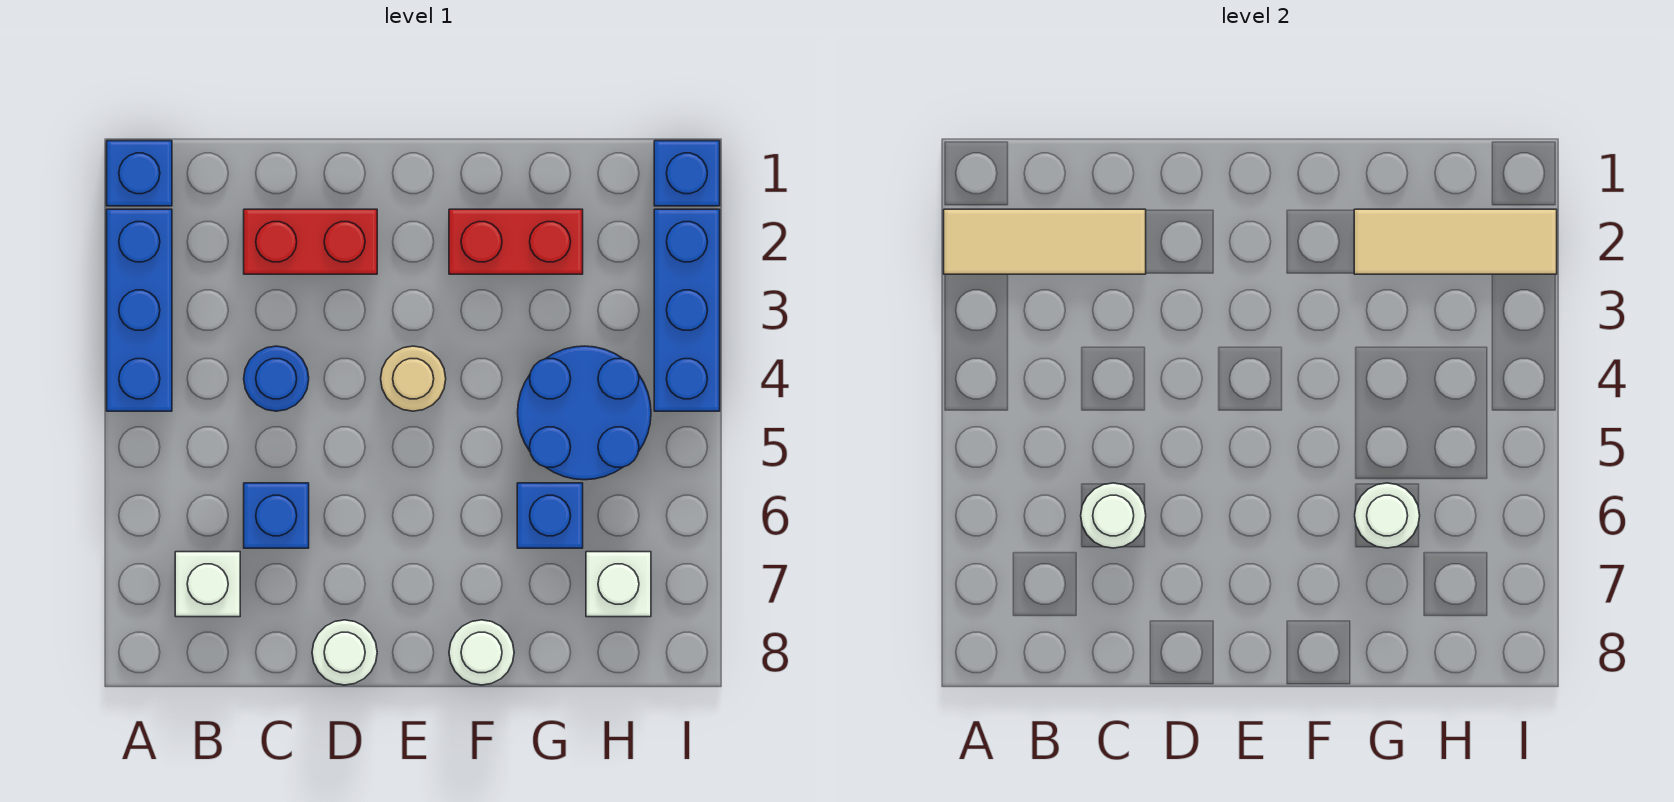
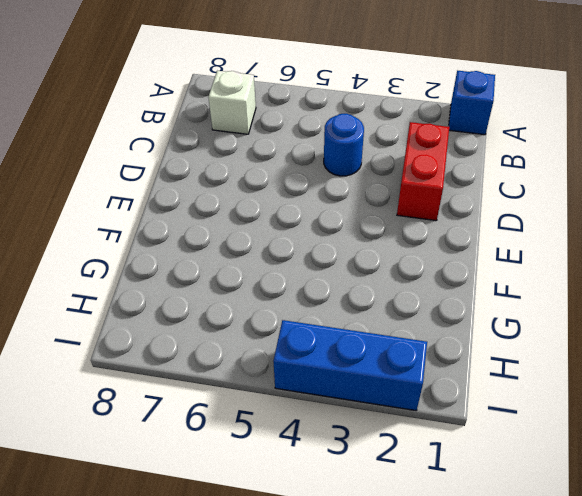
none -> blue brick A2:A4 level 1
none -> blue brick C6 level 1
none -> white round brick D8 level 1

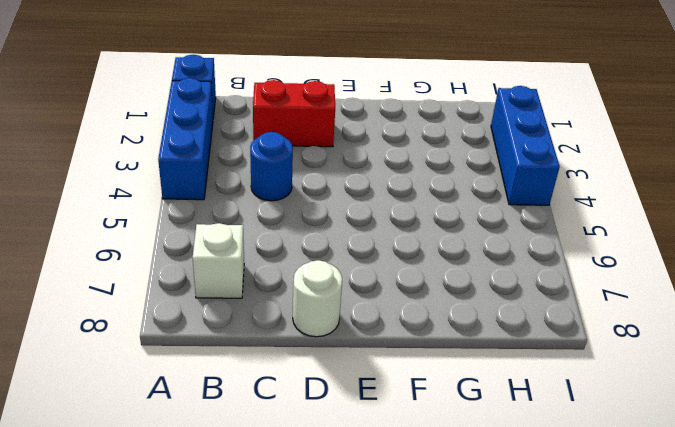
none -> blue brick C6 level 1
none -> tan round brick E4 level 1
none -> red brick F2:G2 level 1

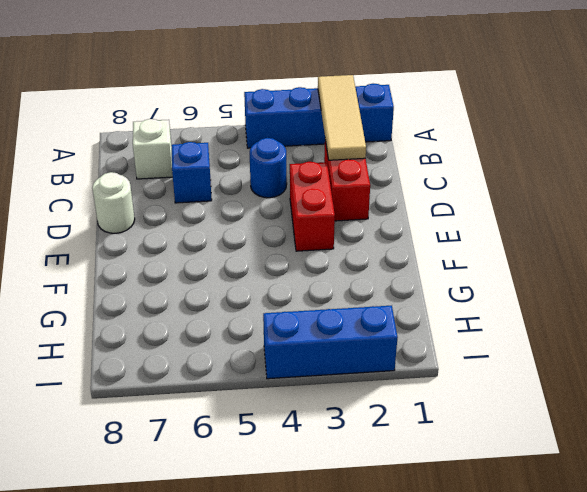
red brick D3:E3 level 1 -> red brick F2:G2 level 1
none -> tan round brick E4 level 1
none -> white round brick F8 level 1
none -> blue round brick G4:H5 level 1

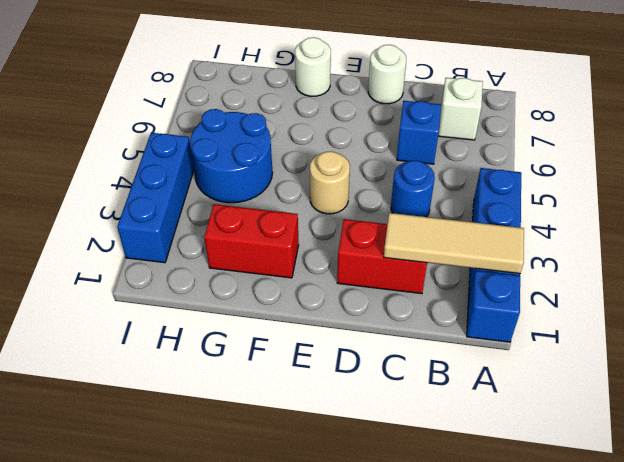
none -> blue brick G6 level 1
none -> white brick H7 level 1
none -> blue brick I1 level 1

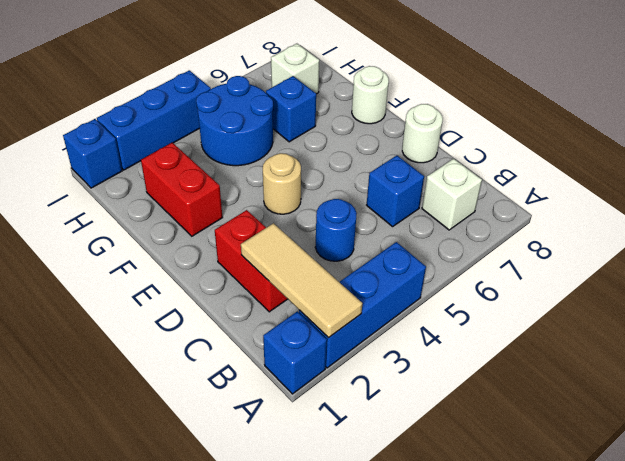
none -> white round brick C6 level 2
none -> tan tile G2:I2 level 2
none -> white round brick G6 level 2

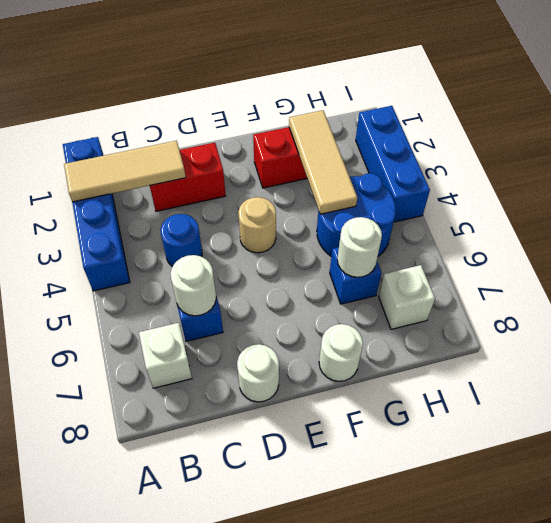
tan tile G2:G4 level 2 -> tan tile G2:I2 level 2
none -> blue brick I1 level 1

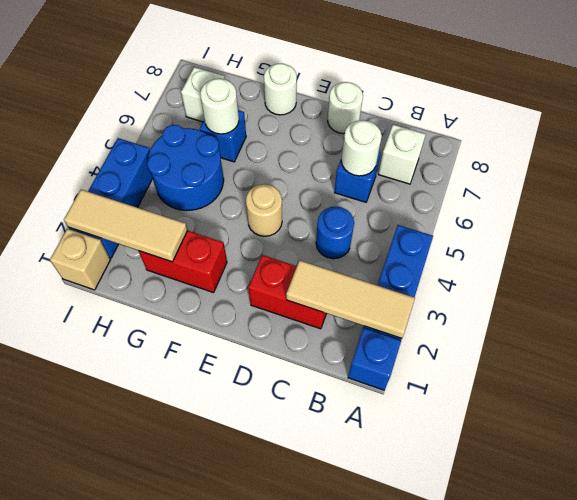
tan brick I1 level 1 -> blue brick I1 level 1

